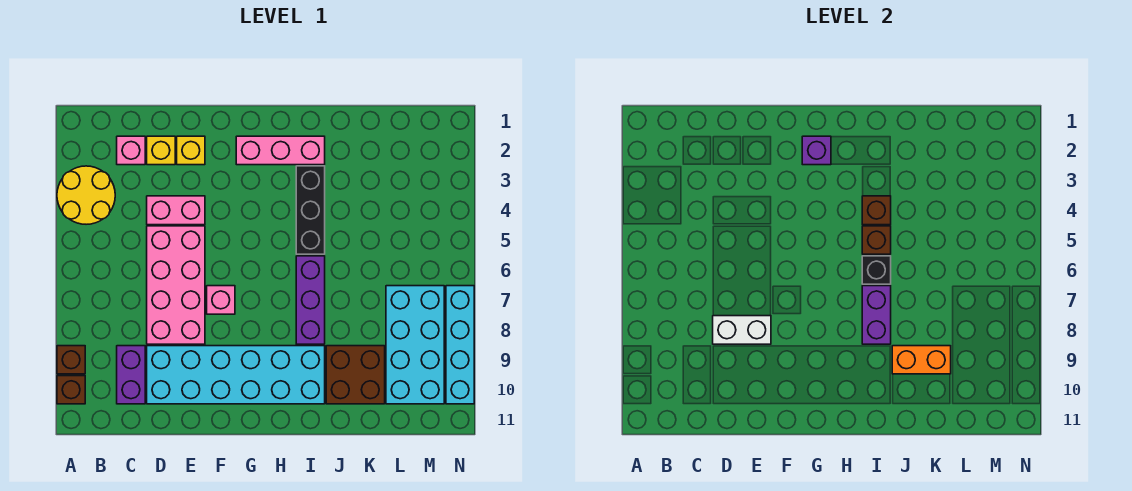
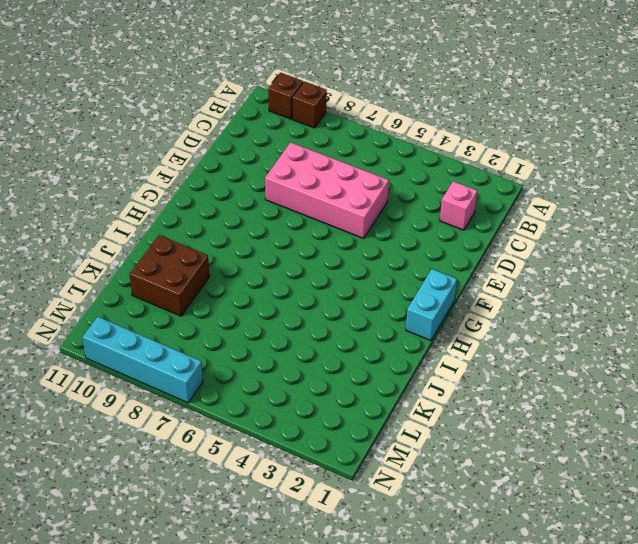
cyan brick G1:H1 level 1 -> none
none -> yellow round brick A3:B4 level 1
none -> purple brick C9:C10 level 1
none -> yellow brick D2 level 1

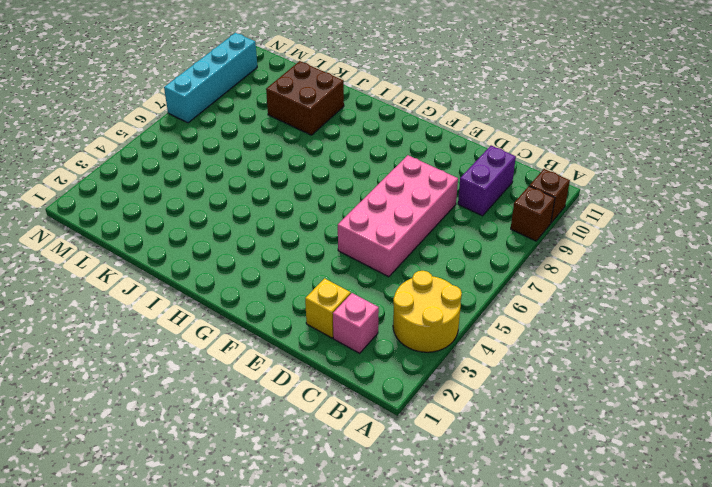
none -> pink brick D4:E4 level 1
none -> cyan brick D9:I10 level 1
none -> yellow brick E2 level 1

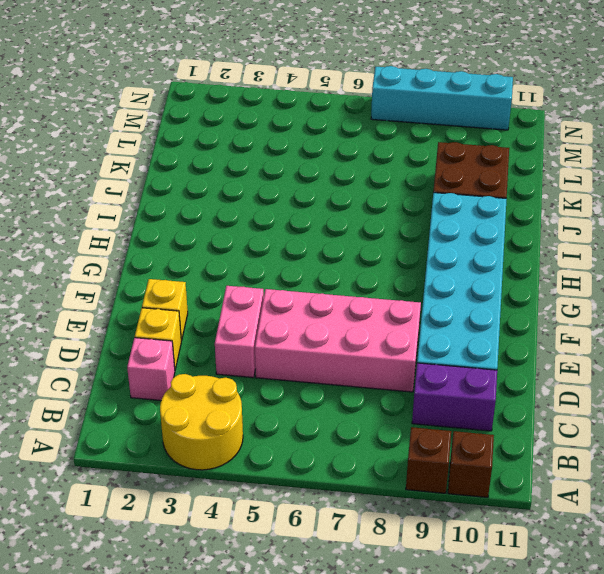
none -> pink brick F7 level 1
none -> pink brick G2:I2 level 1
none -> black brick I3:I5 level 1

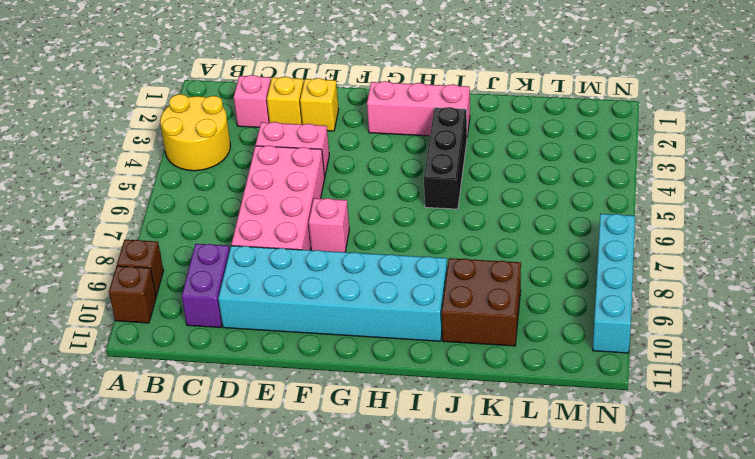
none -> purple brick I6:I8 level 1
none -> cyan brick L7:M10 level 1
none -> white brick D8:E8 level 2

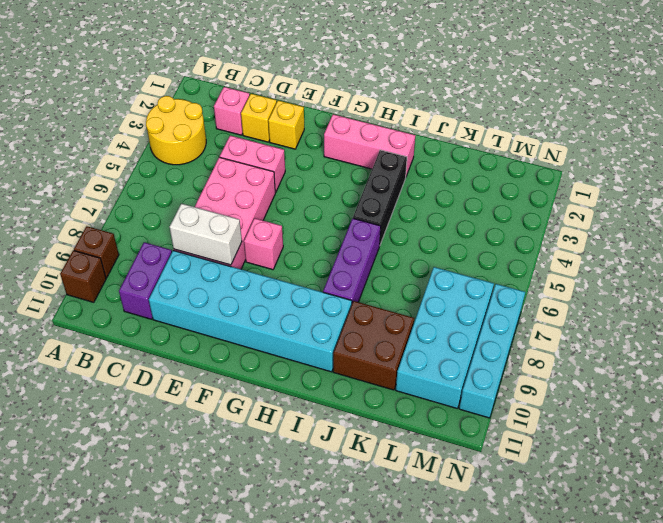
none -> purple brick G2 level 2
none -> brown brick I4 level 2
none -> brown brick I5 level 2

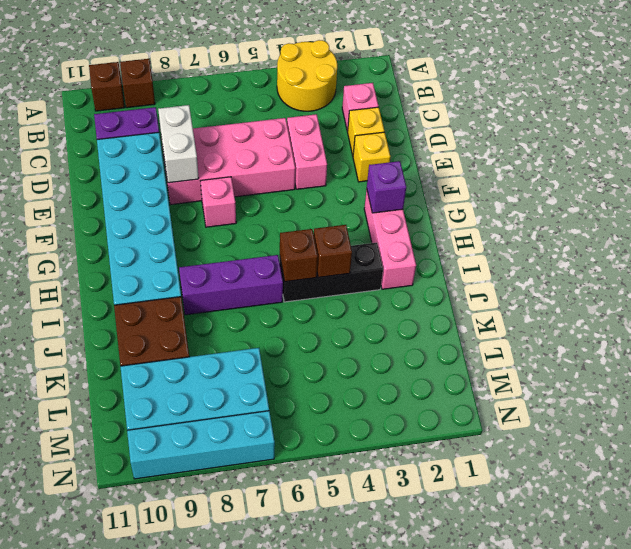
none -> black brick I6 level 2
none -> purple brick I7:I8 level 2
none -> orange brick J9:K9 level 2

